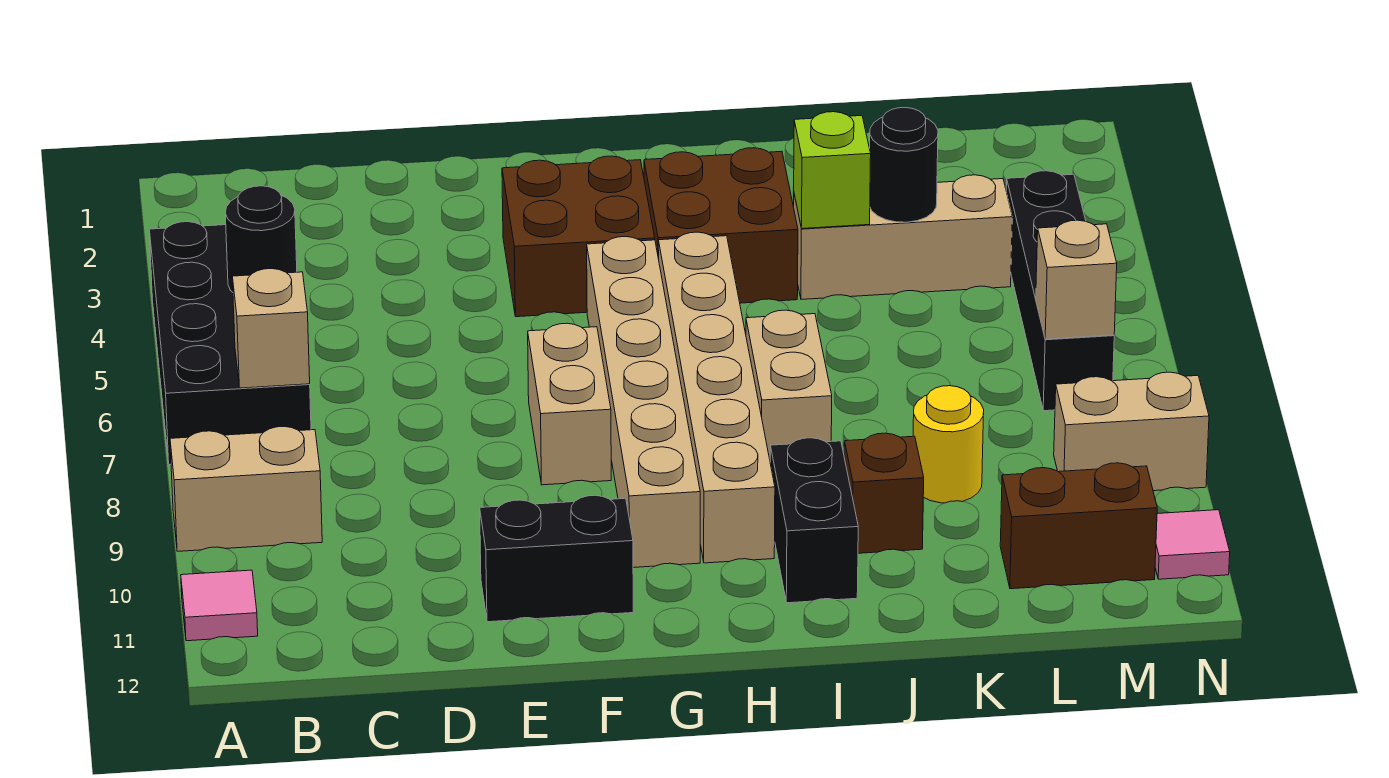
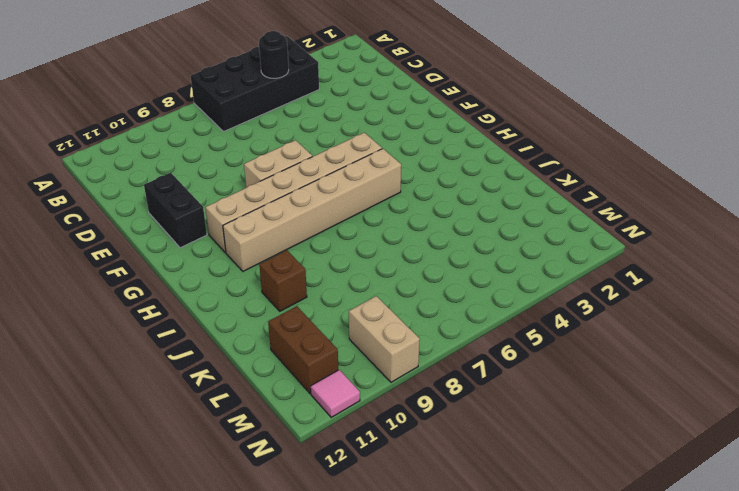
none -> tan brick A9:B9 level 1
none -> pink tile A11 level 1
none -> brown brick F3:G4 level 1

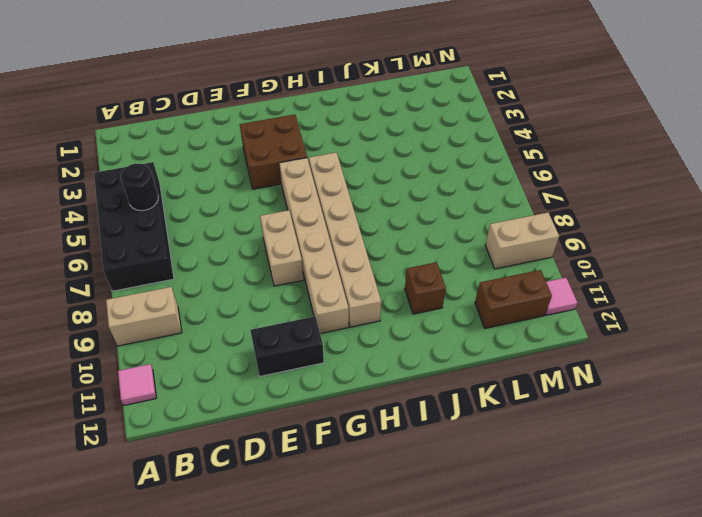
none -> brown brick H3:I4 level 1
none -> tan brick I7:I8 level 1
none -> black brick I10:I11 level 1

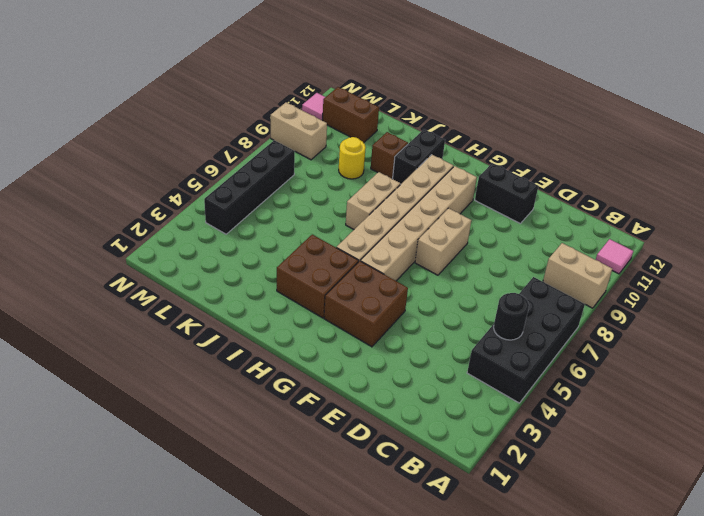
none -> tan brick J4:L4 level 1
none -> tan brick B7 level 2
none -> lime brick J4 level 2

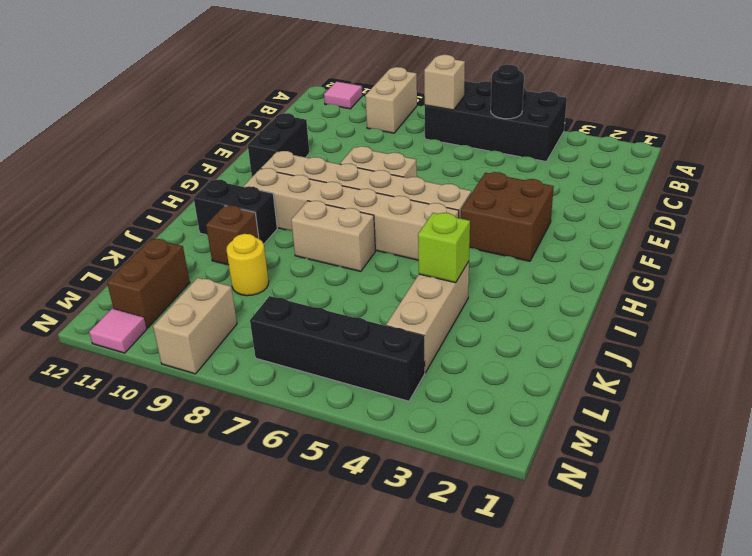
none -> brown brick H3:I4 level 1
none -> black round brick K4 level 2
none -> tan brick M7 level 2

